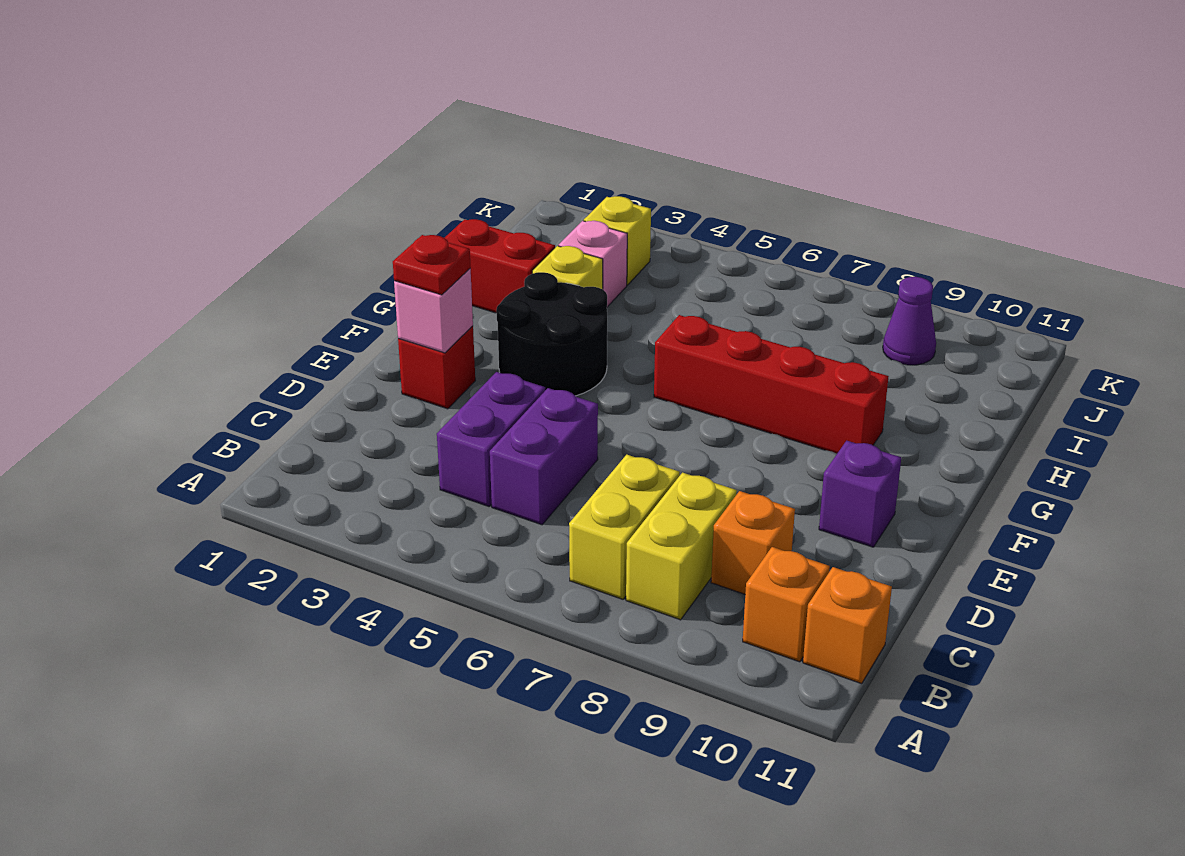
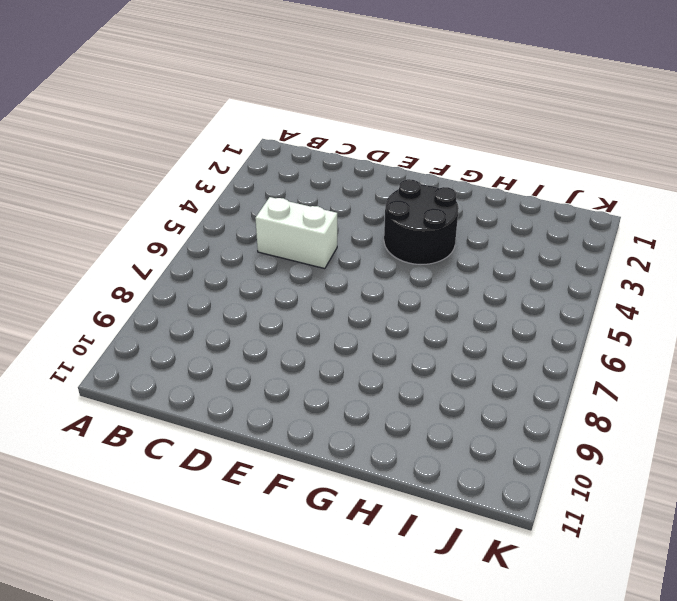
white brick C5:D5 level 1 -> purple brick C5:D5 level 1
none -> yellow brick B7:C7 level 1
none -> yellow brick B8:C8 level 1
none -> orange brick B10 level 1

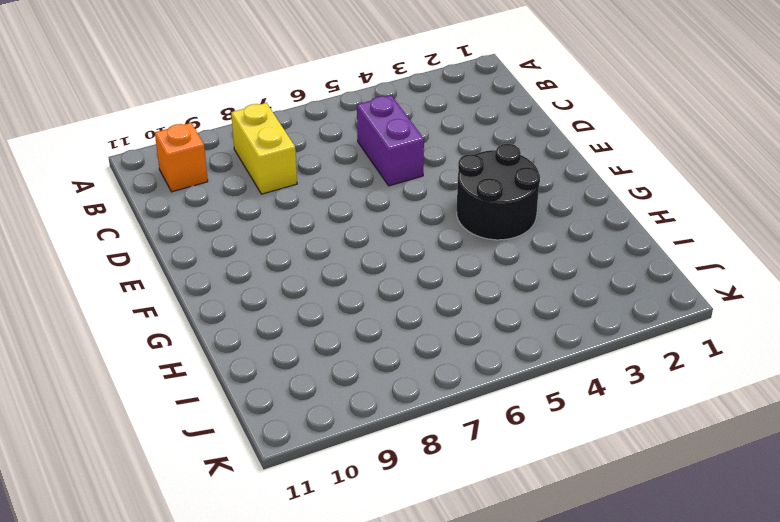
none -> yellow brick B7:C7 level 1
none -> orange brick B11 level 1
none -> purple brick C4:D4 level 1

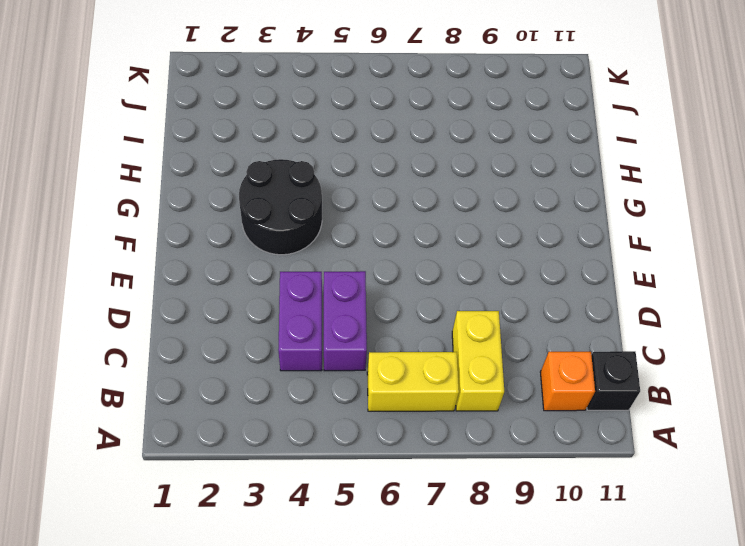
yellow brick B6:B7 level 1 -> yellow brick B7:C7 level 1
black brick B11 level 1 -> orange brick B11 level 1
none -> orange brick C9 level 1
none -> red brick E2 level 1
none -> purple brick E10 level 1

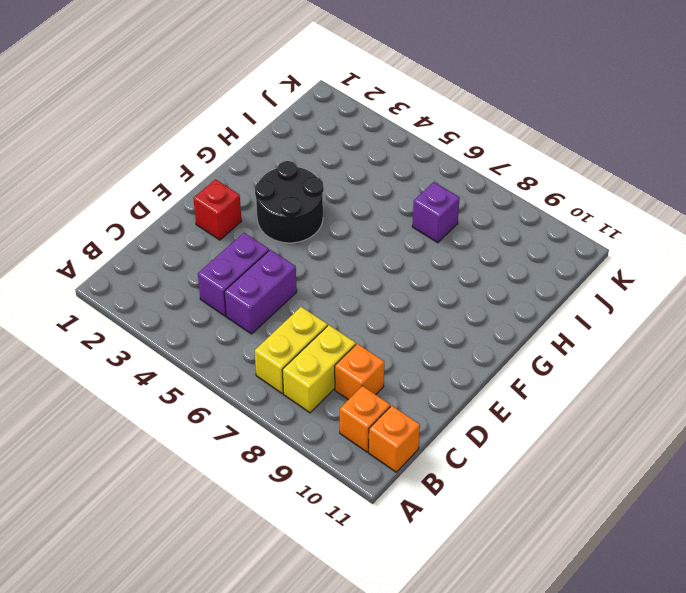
purple brick I7 level 1 -> purple brick E10 level 1
none -> red brick G6:G9 level 1
none -> red brick H1:H2 level 1
none -> yellow brick H3 level 1

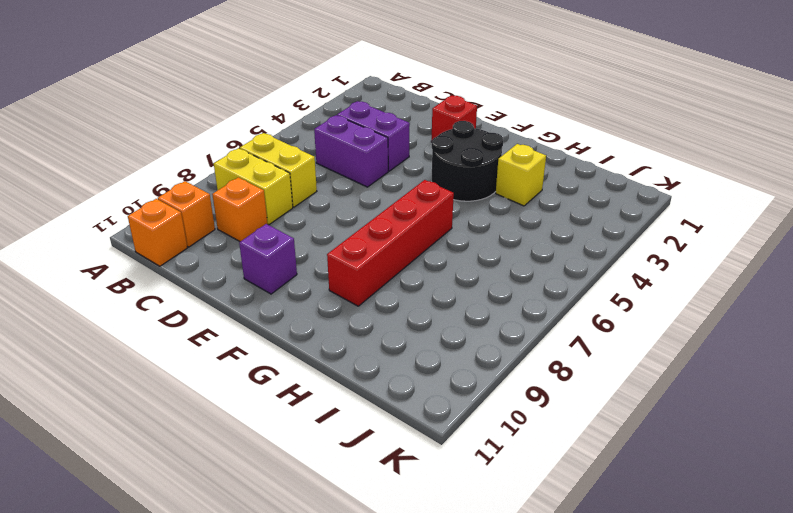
none -> red brick H1:H2 level 1
none -> pink brick I3 level 1
none -> yellow brick J3 level 1

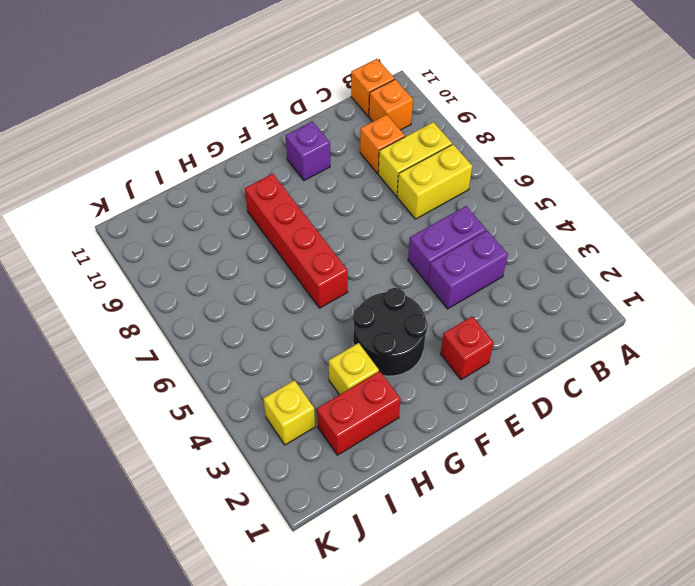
red brick H2:I2 level 1 -> red brick H1:H2 level 1
none -> pink brick I3 level 1
none -> purple cone J9 level 1
none -> pink brick E2 level 2

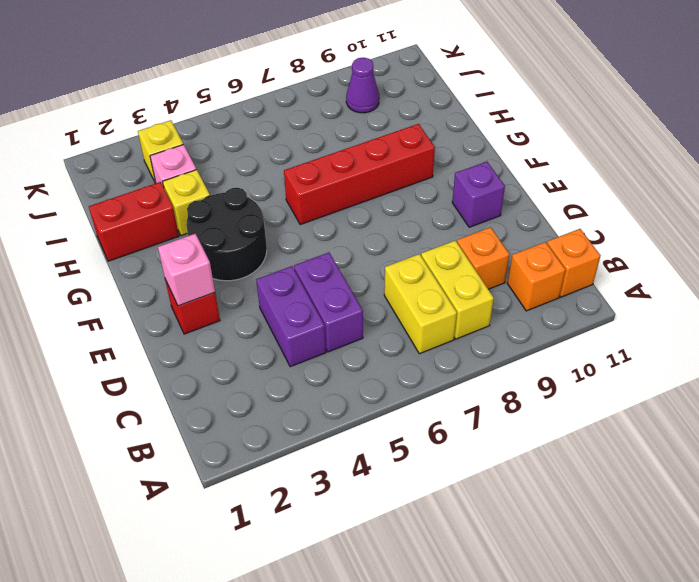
none -> red plate E2 level 3

